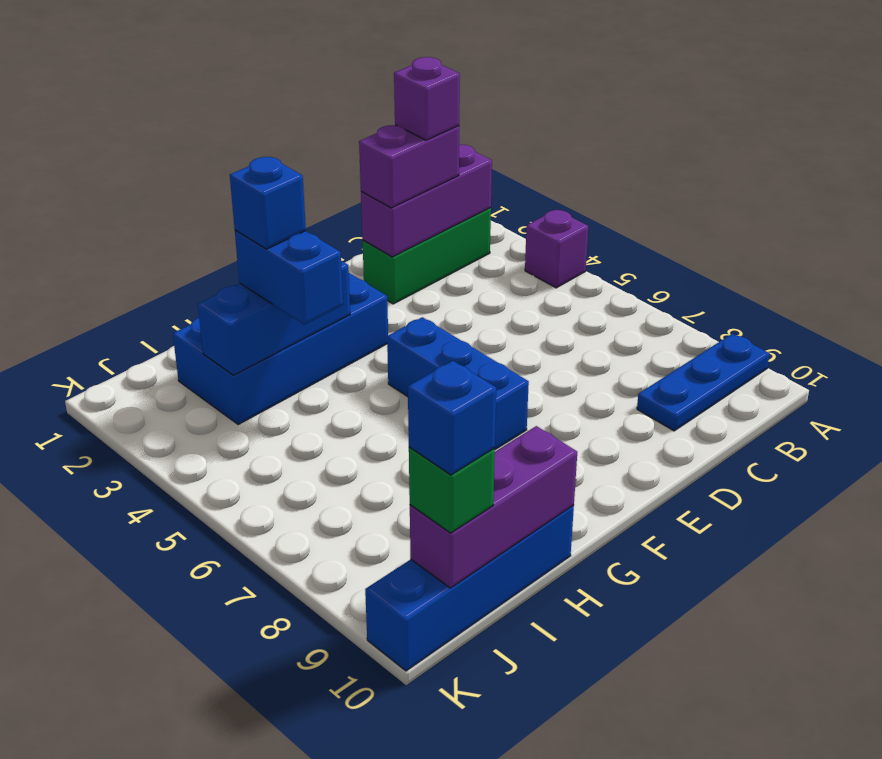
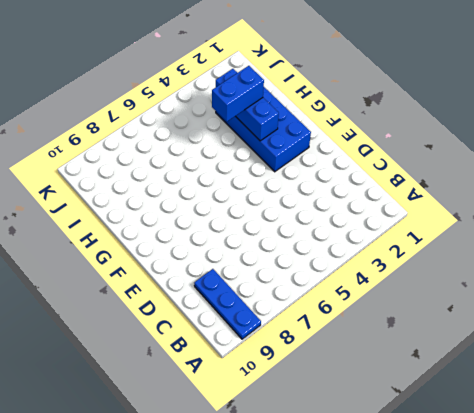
none -> purple brick A4 level 1
none -> green brick B2:D2 level 1
none -> blue brick F5:F7 level 1

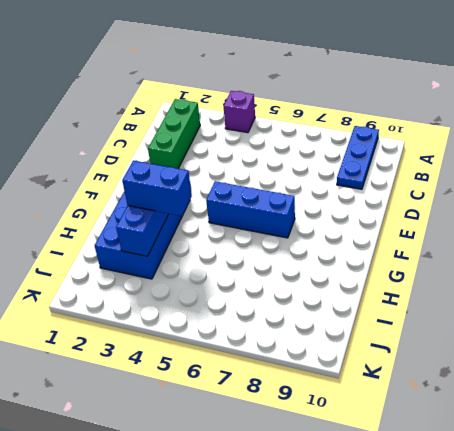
none -> blue brick H10:K10 level 1
none -> purple brick B2:D2 level 2
none -> purple brick H10:J10 level 2

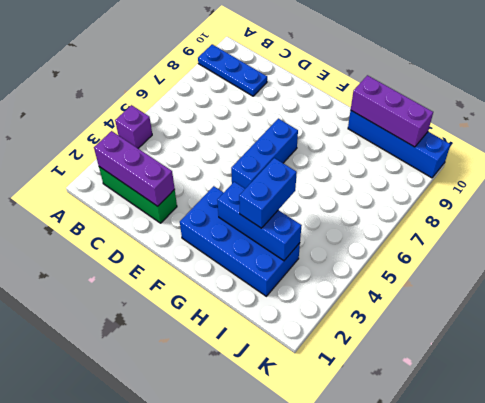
none -> purple brick C2:D2 level 3
none -> green brick J10 level 3
none -> purple brick C2 level 4

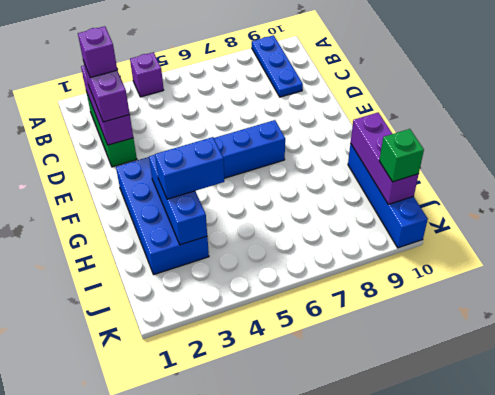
none -> blue brick H3 level 4
none -> blue brick J10 level 4

